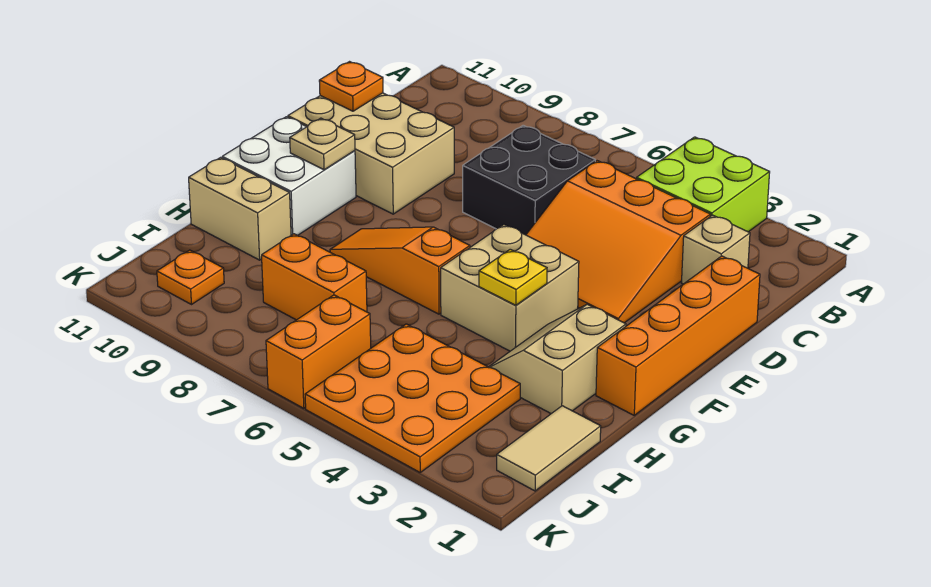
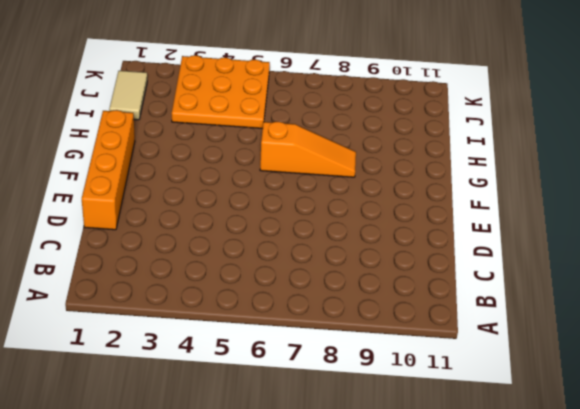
none -> lime brick A3:B4 level 1
none -> tan brick C2 level 1
none -> orange slope C3:E5 level 1 top C

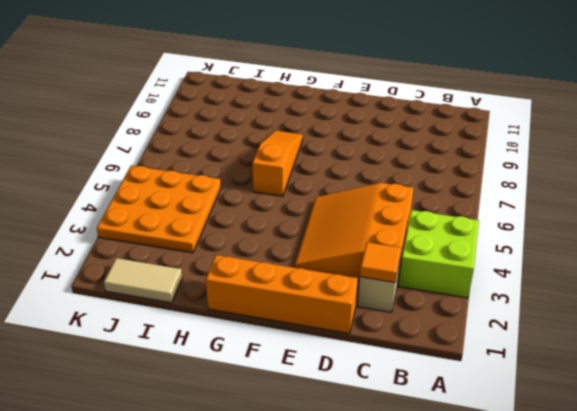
orange tile C2 level 2 -> none
none -> black brick C6:D7 level 1
none -> tan brick D9:E11 level 1
none -> tan brick F4:G5 level 1

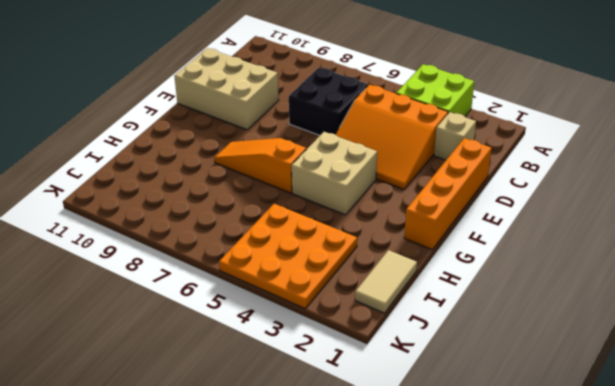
none -> white brick F10:G11 level 1
none -> tan slope G2:H3 level 1 top 2
none -> tan brick H10:H11 level 1

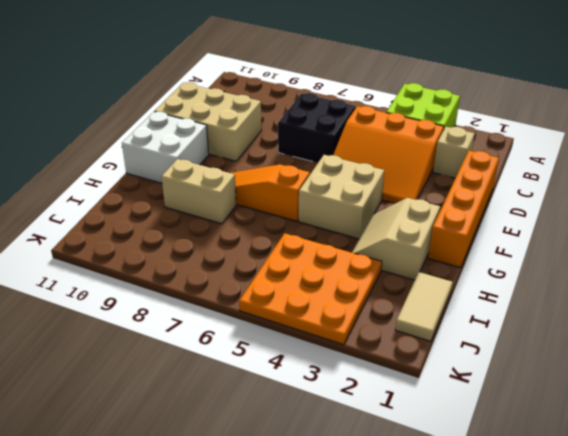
tan brick H8:H9 level 1 -> tan brick H10:H11 level 1
none -> orange brick I7:I8 level 1
none -> orange brick J6:K6 level 1
none -> orange plate J10 level 1

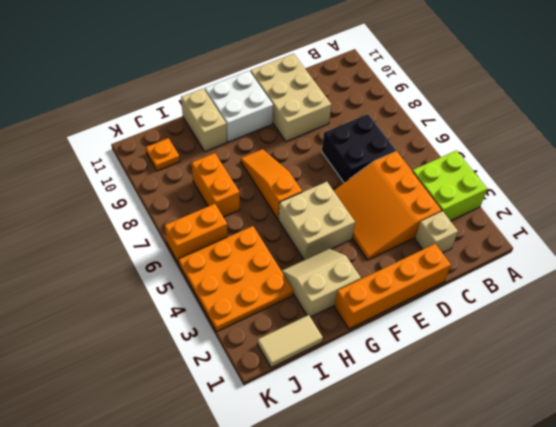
none -> orange plate D11 level 2
none -> tan plate F10 level 2
none -> yellow plate G4 level 2

